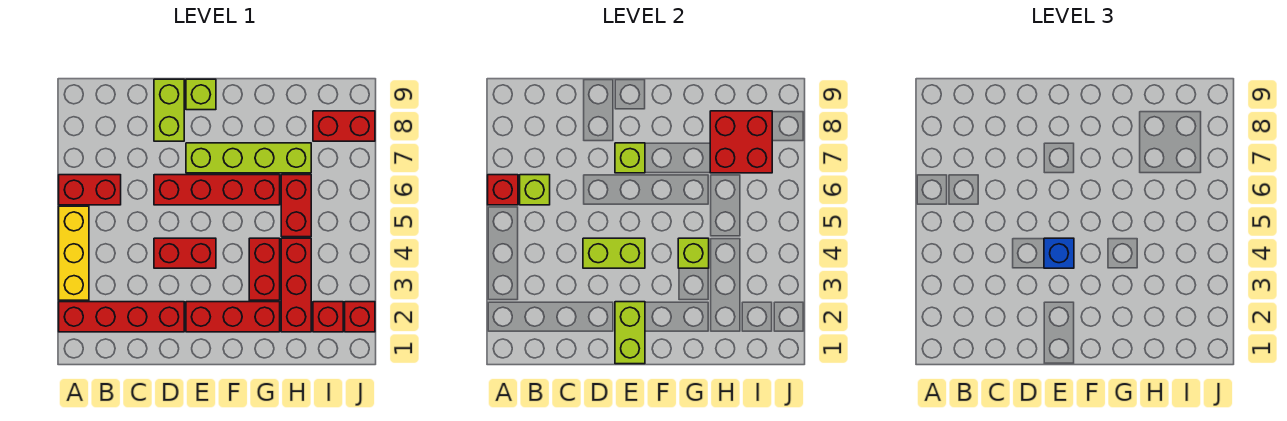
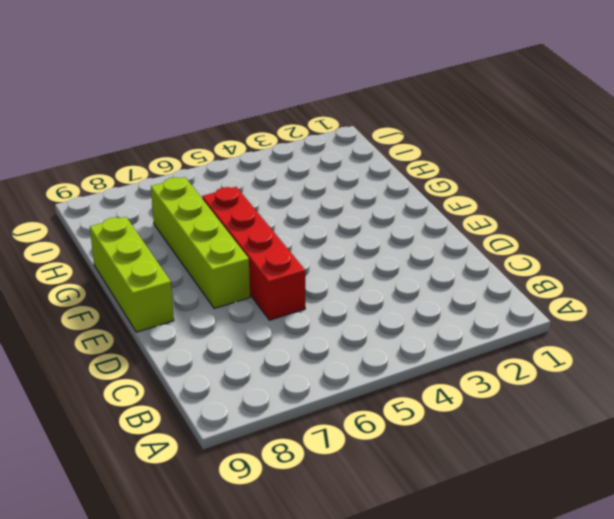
lime brick E9:G9 level 1 -> lime brick E9 level 1
none -> red brick A2:D2 level 1
none -> yellow brick A3:A5 level 1
none -> red brick A6:B6 level 1

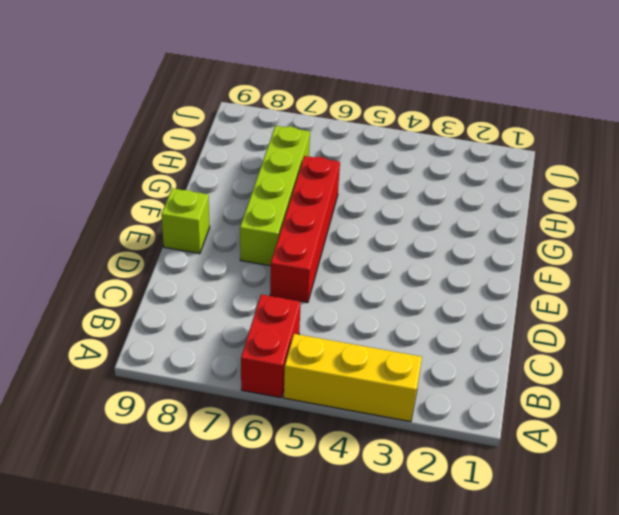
none -> red brick A2:D2 level 1
none -> red brick D4:E4 level 1
none -> lime brick D8:D9 level 1

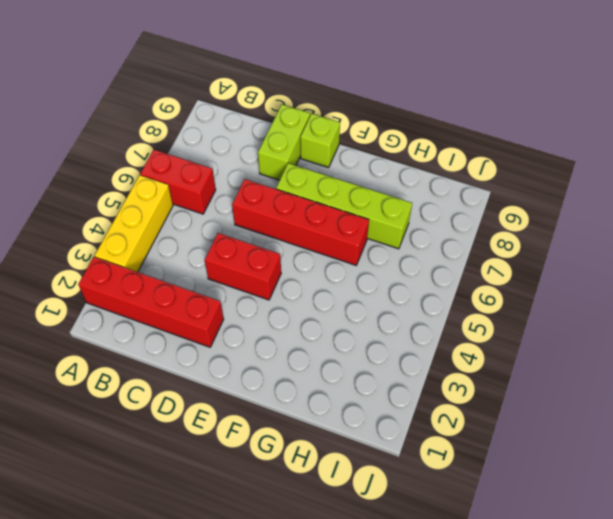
none -> red brick E2:G2 level 1
none -> red brick G3:G4 level 1
none -> red brick H2:H4 level 1

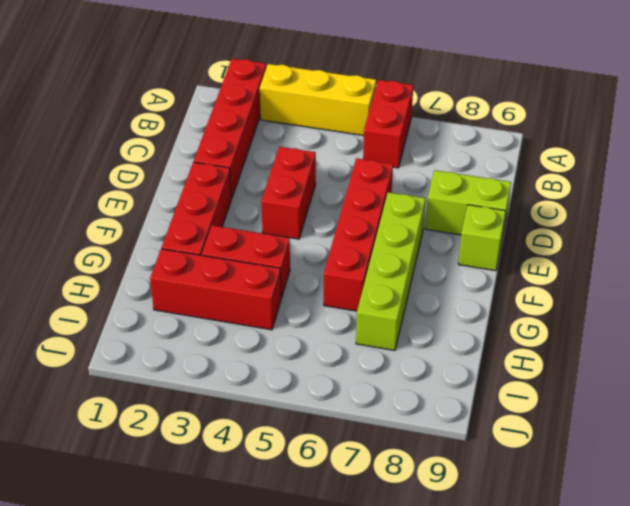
none -> red brick H5:H6 level 1
none -> red brick I2 level 1
none -> red brick I8:J8 level 1

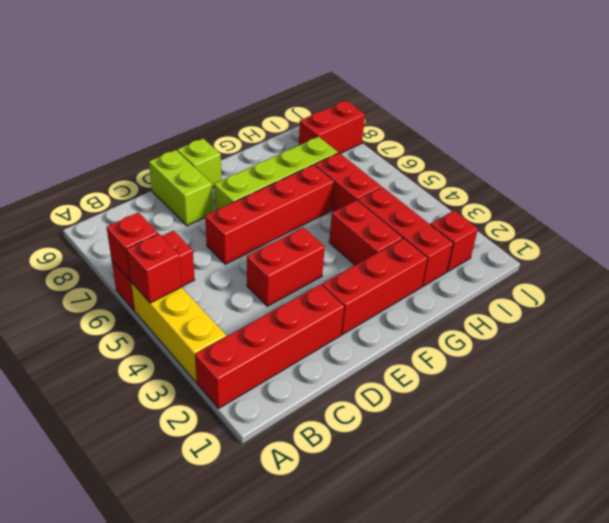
red brick A5 level 2 -> red brick J2 level 1
none -> lime brick B6 level 2
none -> lime brick D4:E4 level 2
none -> lime brick E1:E2 level 2

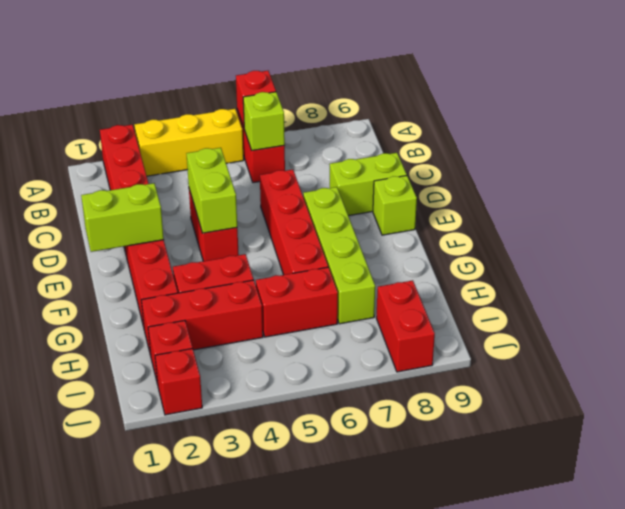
none -> lime brick E7 level 2
none -> lime brick G4 level 2
none -> red brick H7:I8 level 2

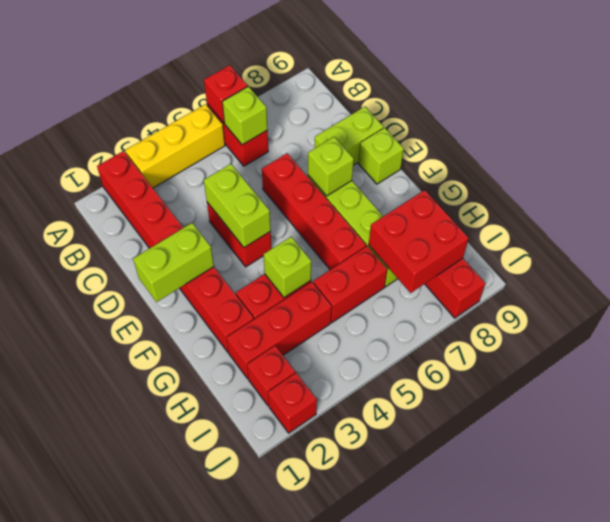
none -> blue brick E4 level 3

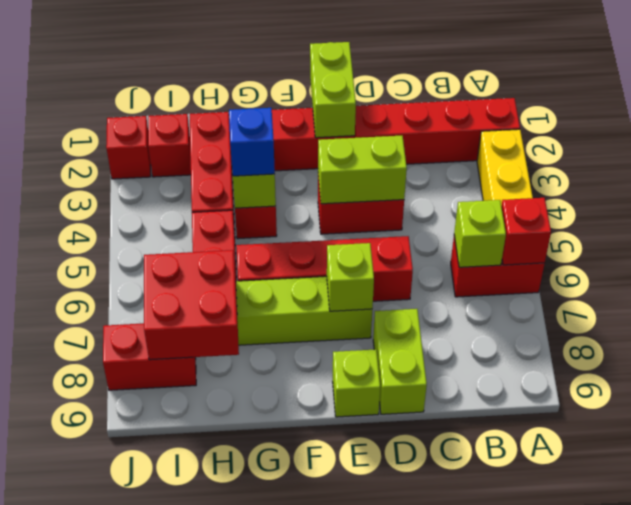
blue brick G4 level 3 -> blue brick E4 level 3

